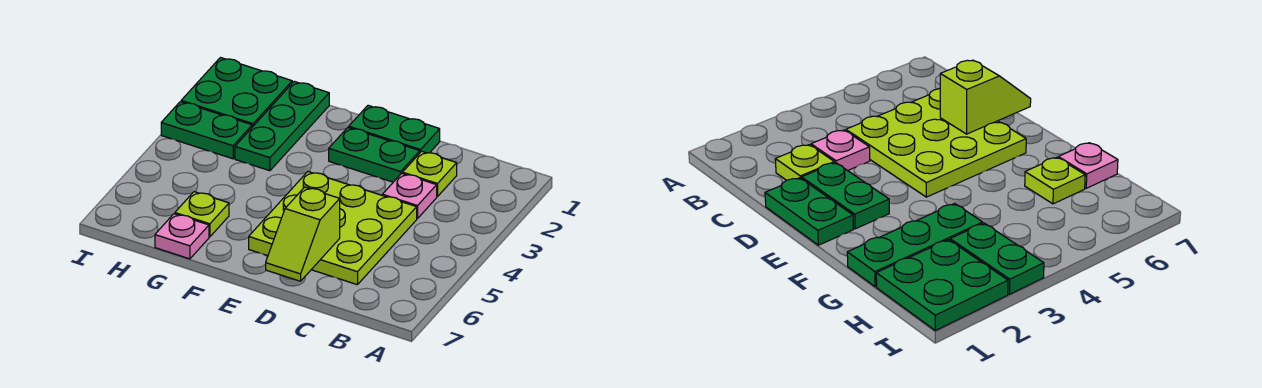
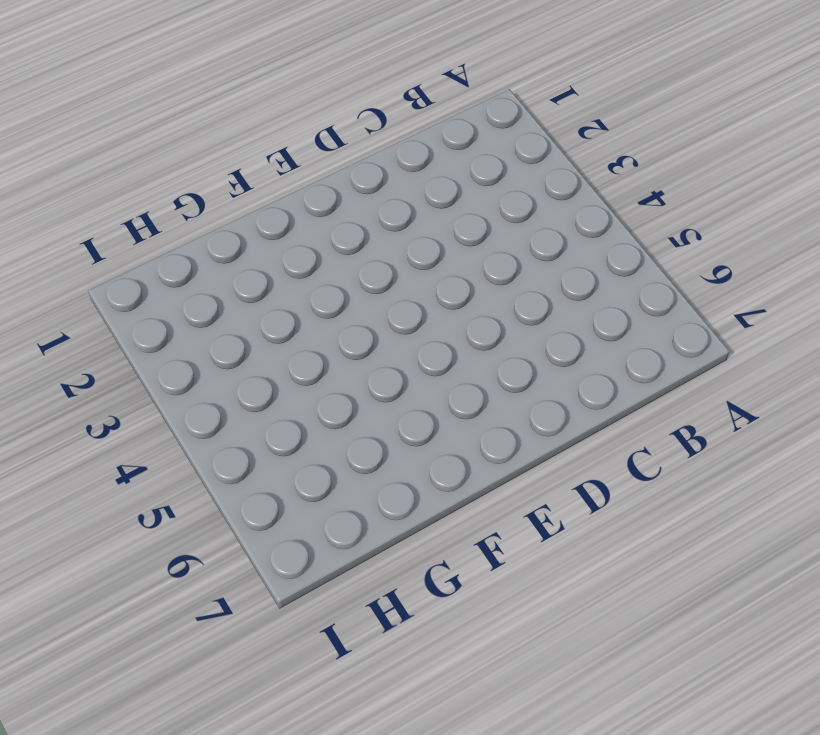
none -> lime plate C2 level 1
none -> pink plate C3 level 1

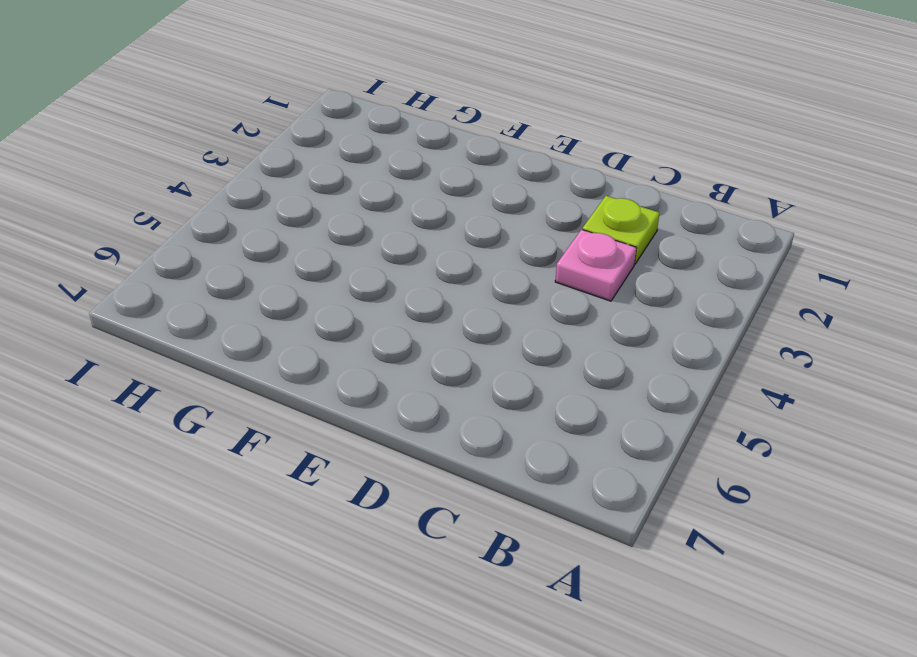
none -> lime plate C4:E6 level 1
none -> green plate D1:E1 level 1

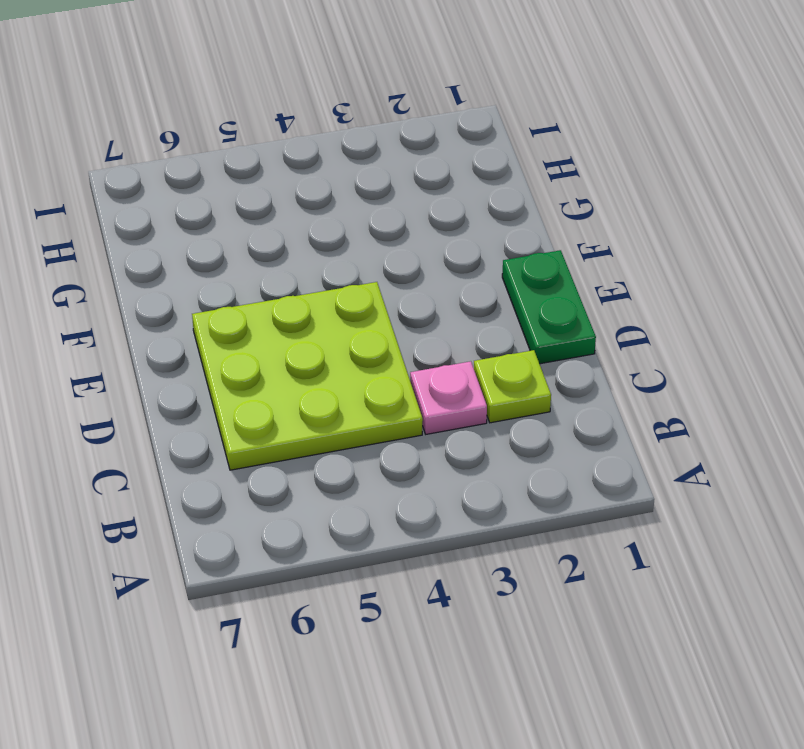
none -> green plate D2:E2 level 1
none -> green plate G1:G3 level 1

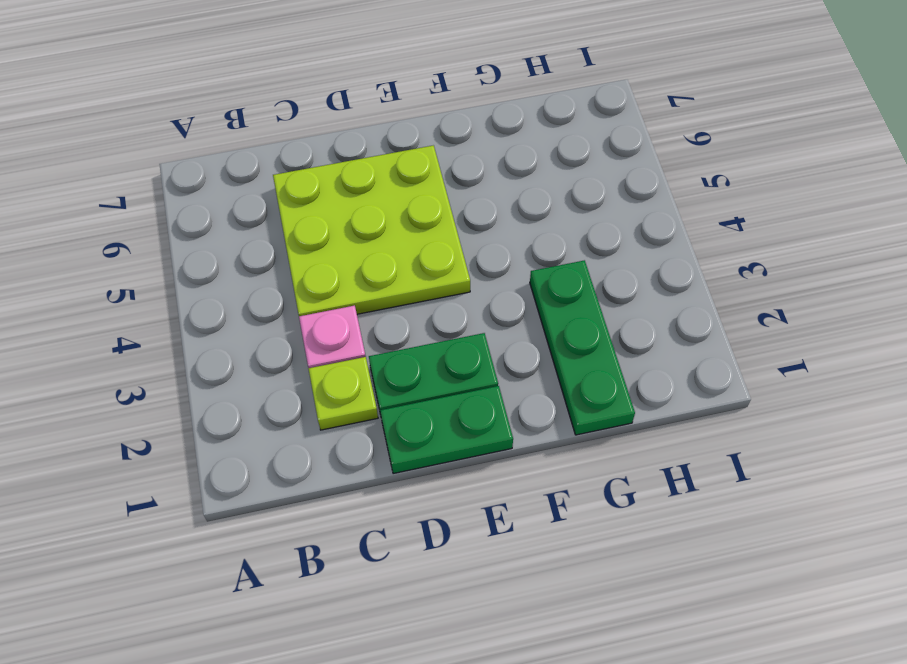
none -> lime plate G6 level 1
none -> pink plate G7 level 1

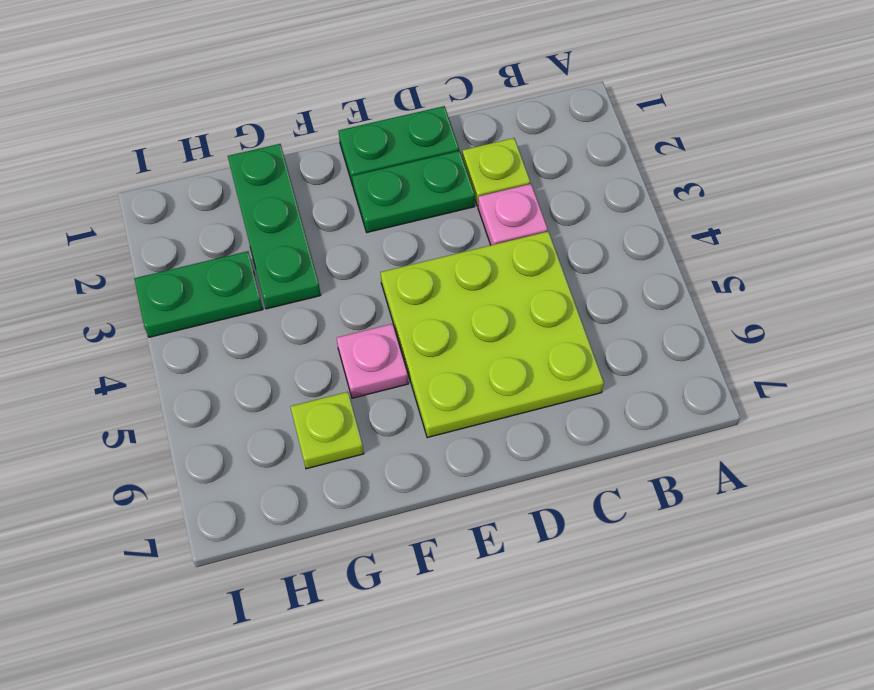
pink plate F5 level 1 -> pink plate G7 level 1
none -> green plate H1:I2 level 1
none -> lime slope D6:D7 level 2 top 6

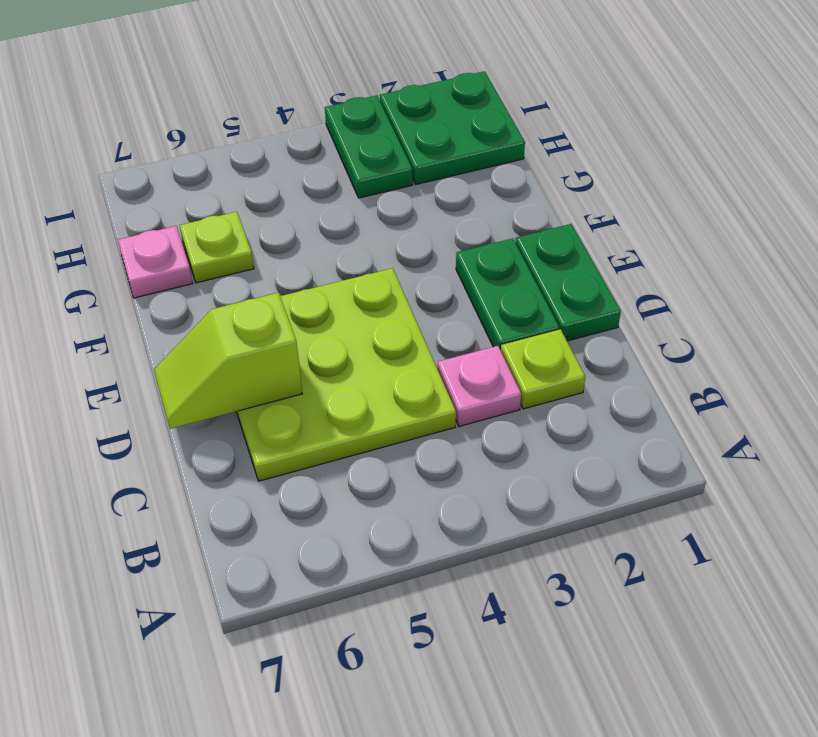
none -> green plate G1:G3 level 1

